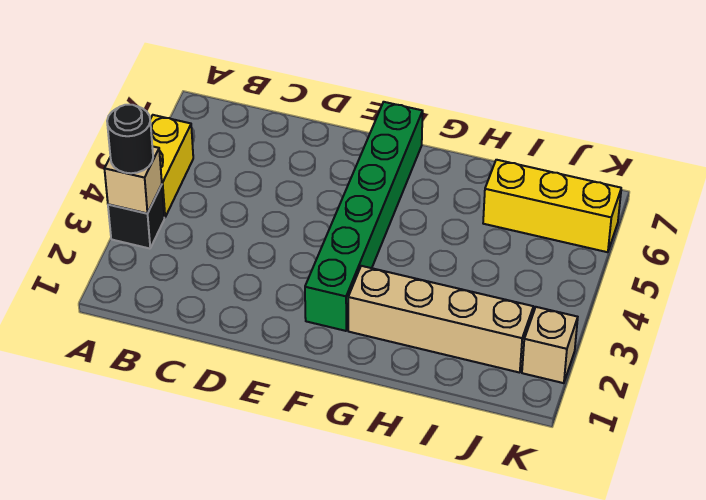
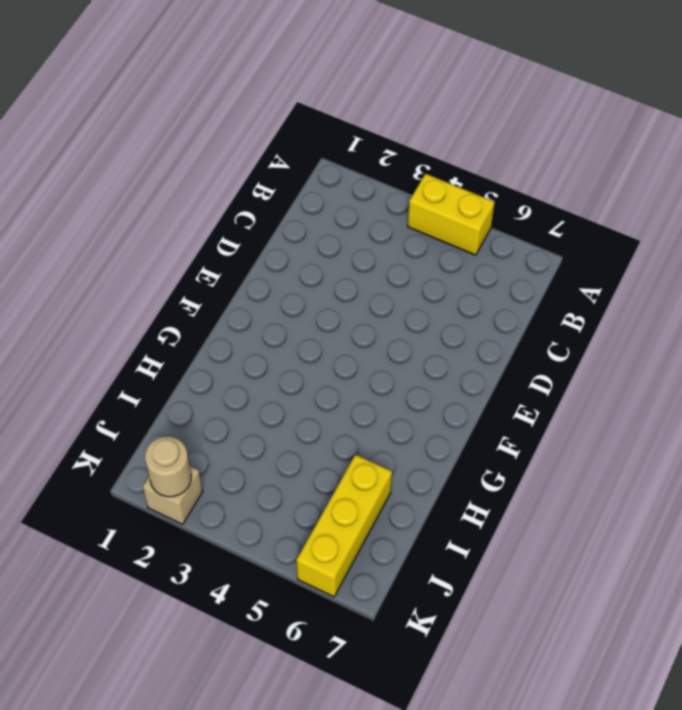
tan round brick K2 level 2 -> none
none -> black brick A3 level 1
none -> green brick F2:F7 level 1

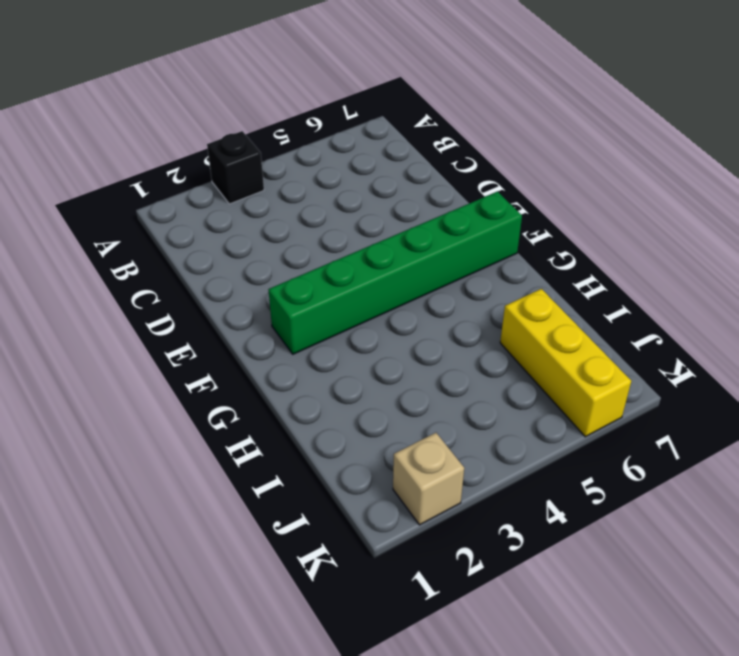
none -> yellow brick A4:A5 level 1
none -> tan brick G2:J2 level 1

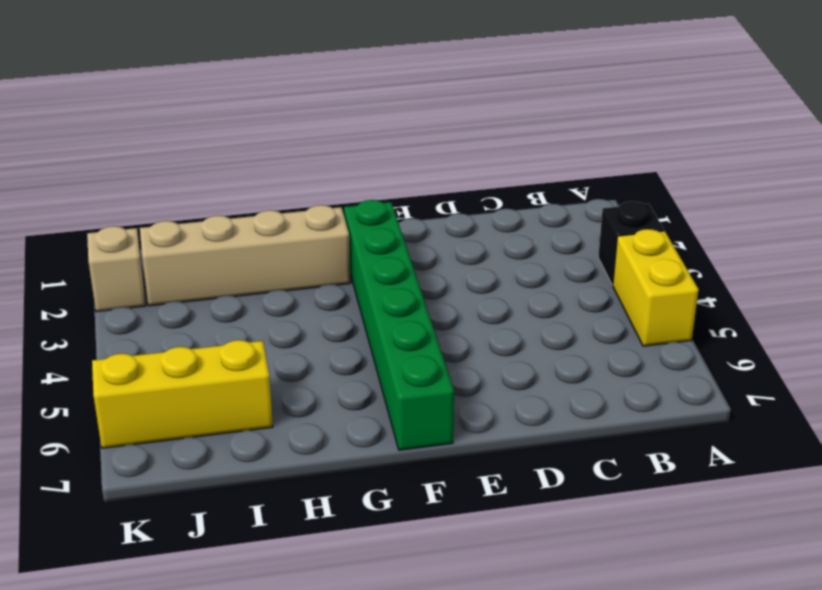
none -> tan brick A3 level 2
none -> black round brick A3 level 3

